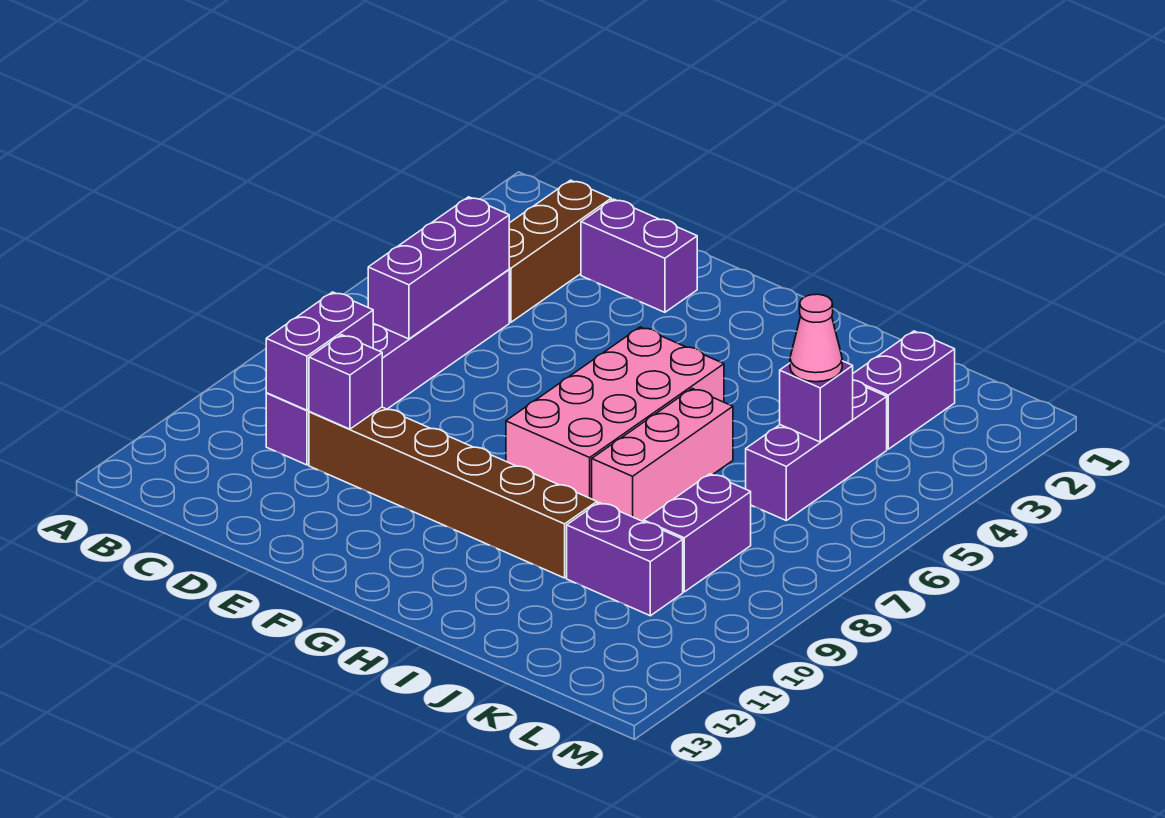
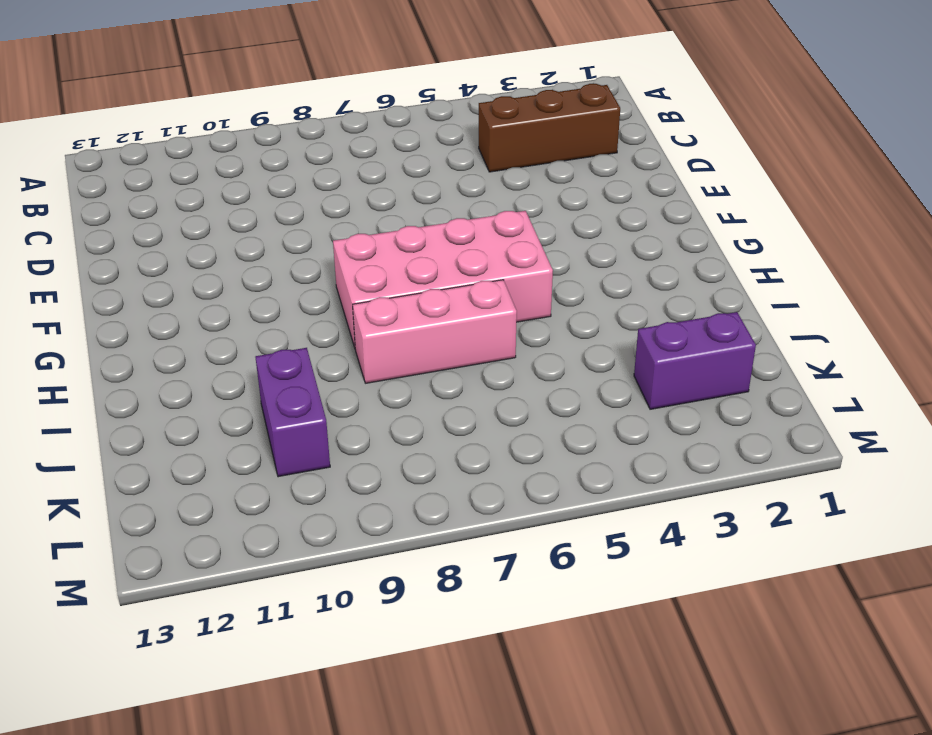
none -> purple brick C5:C10 level 1
none -> purple brick D2:E2 level 1
none -> brown brick D10:I10 level 1

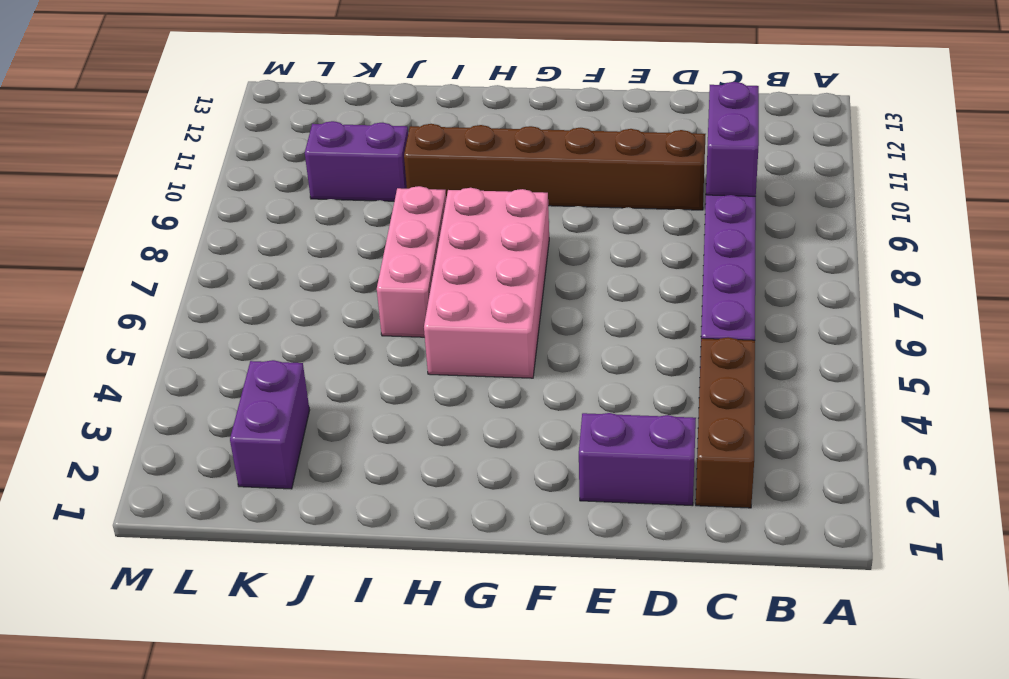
none -> purple brick K4:K6 level 1
none -> purple brick K8:K9 level 1
none -> purple brick C5:C7 level 2

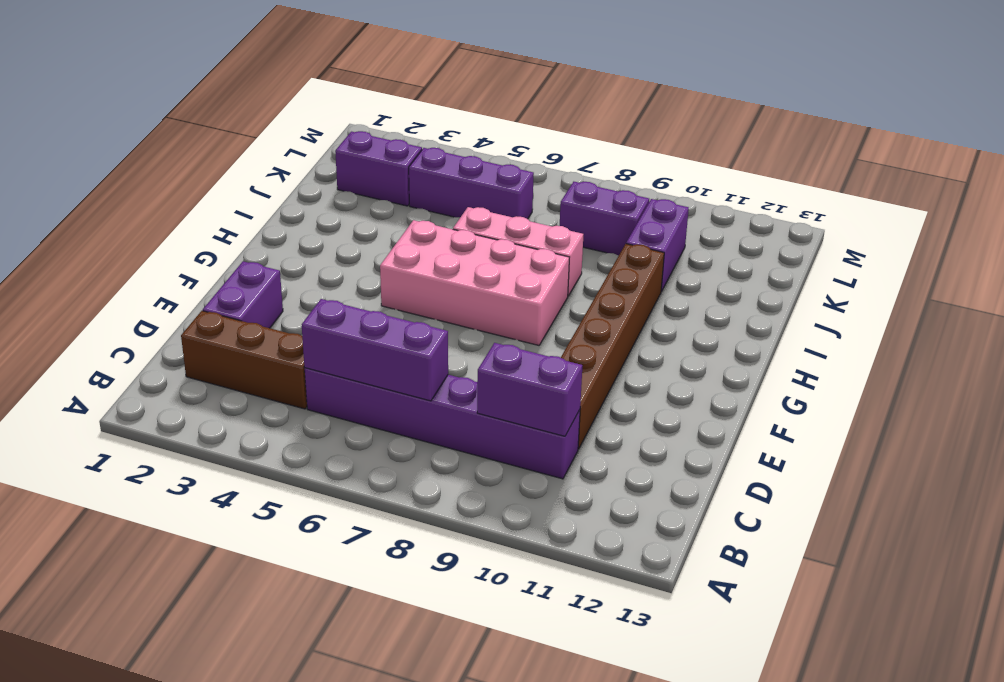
none -> purple brick D10 level 2
none -> purple brick K5 level 2
none -> pink cone K5 level 3

